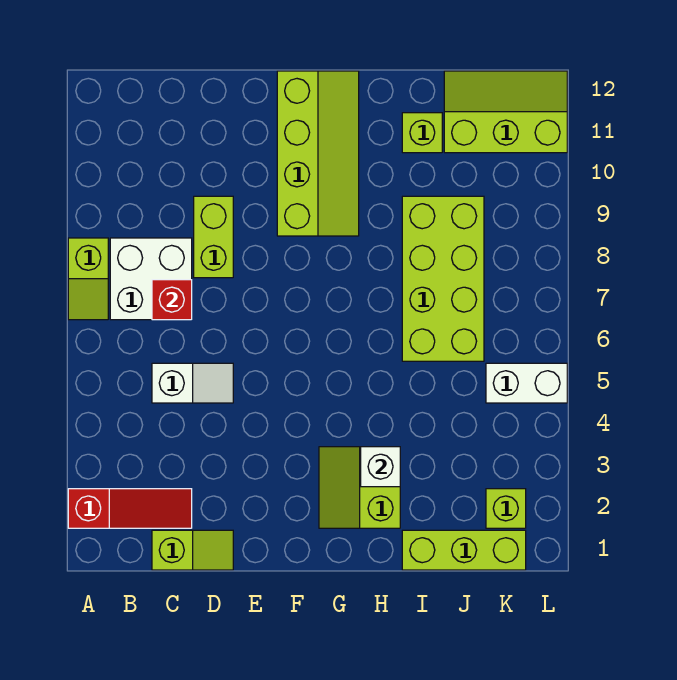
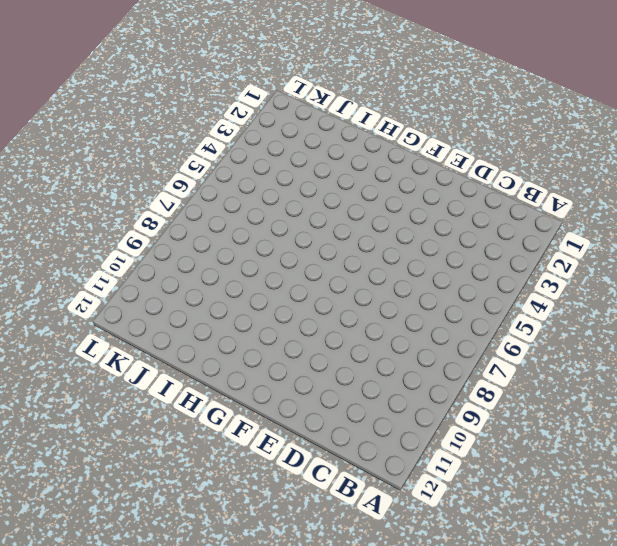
none -> red slope A2:C2 level 1 top A
none -> lime slope A7:A8 level 1 top 8
none -> white brick B7:C8 level 1

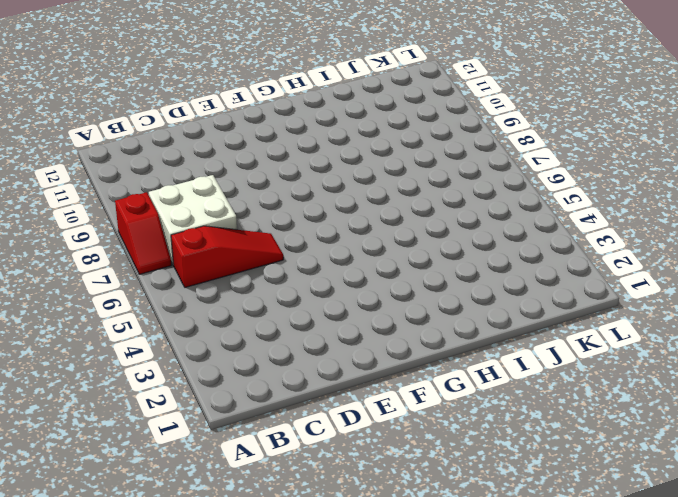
red slope A7:A8 level 1 top 8 -> lime slope A7:A8 level 1 top 8
red slope B6:D6 level 1 top B -> red slope A2:C2 level 1 top A
none -> lime slope C1:D1 level 1 top C
none -> white slope C5:D5 level 1 top C
none -> lime brick D8:D9 level 1

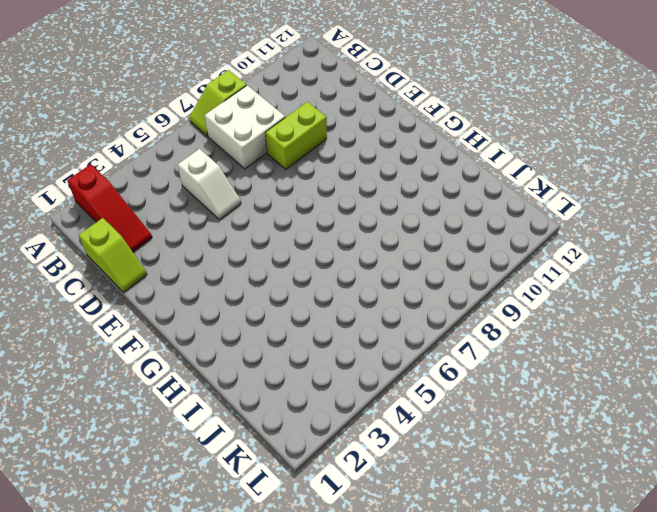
none -> lime slope F9:G12 level 1 top F
none -> lime slope G2:H3 level 1 top H
none -> lime brick I1:K1 level 1

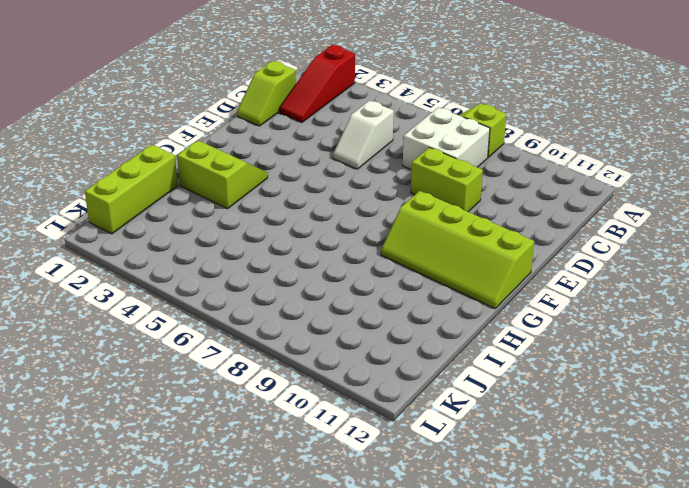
none -> lime brick I6:J9 level 1
none -> lime brick I11 level 1
none -> lime slope J11:L12 level 1 top 11

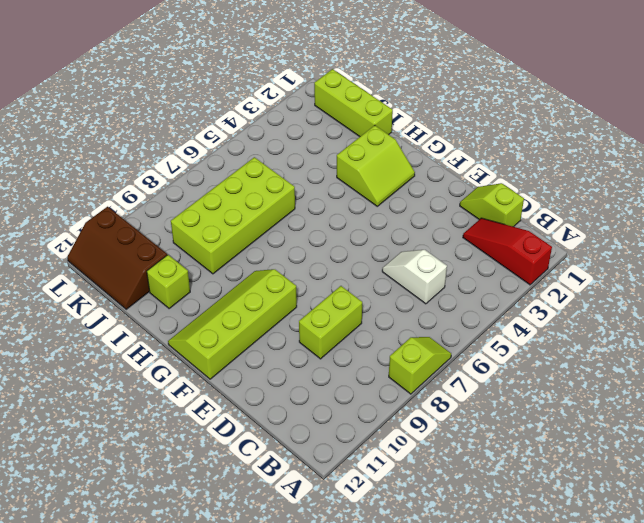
brown slope J11:L12 level 1 top 11 -> lime slope J11:L12 level 1 top 11
none -> white brick B7:C8 level 1
none -> lime brick K2 level 1
none -> white brick K5:L5 level 1

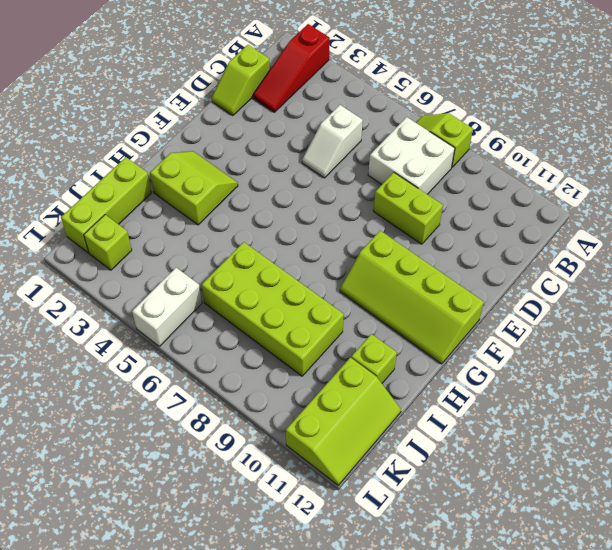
none -> red brick C7 level 2
none -> white brick H3 level 2

